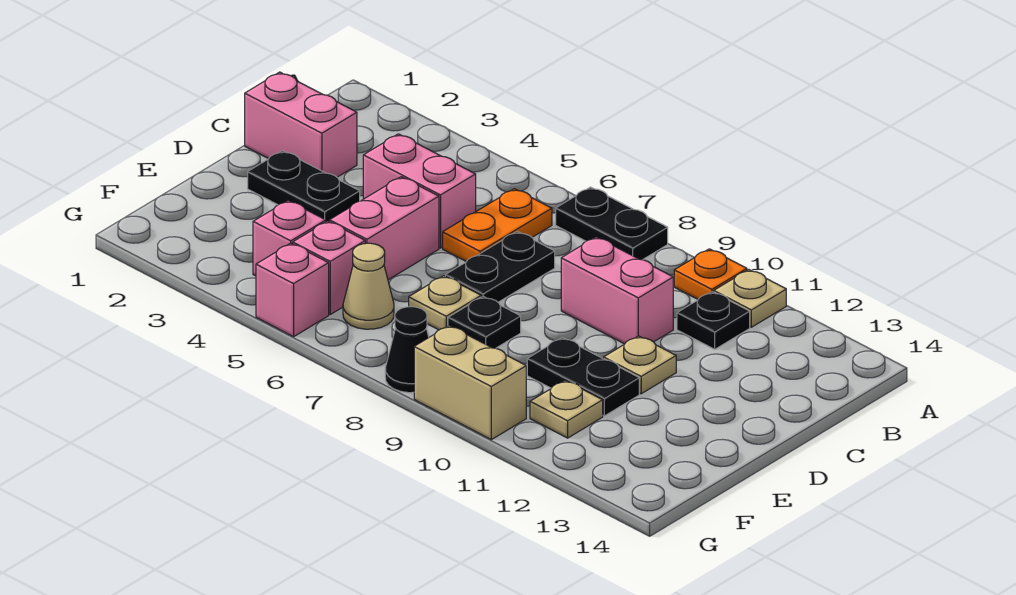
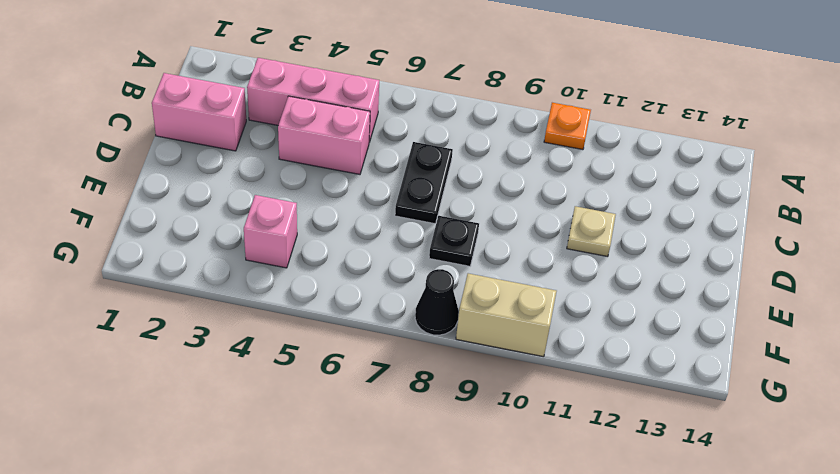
pink brick B3:B5 level 1 -> none
none -> black plate A7:A8 level 1
none -> tan plate A11 level 1
none -> orange plate B6:C6 level 1

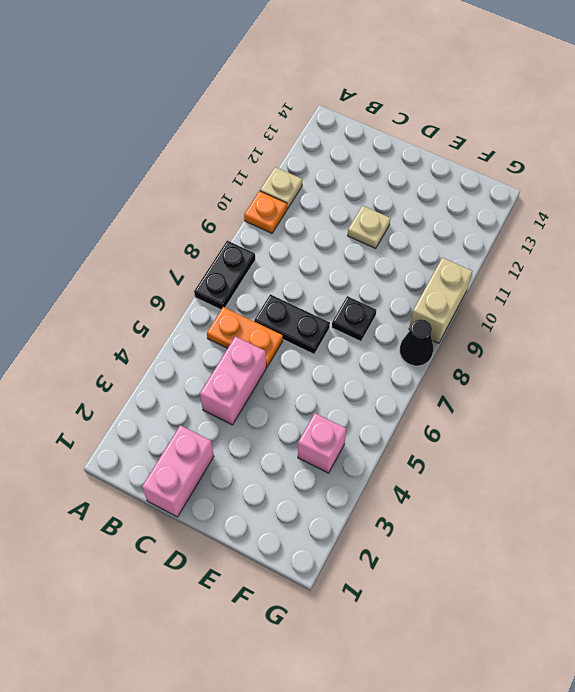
none -> black plate B11 level 1
none -> pink brick C9:C10 level 1
none -> black plate D2:D3 level 1

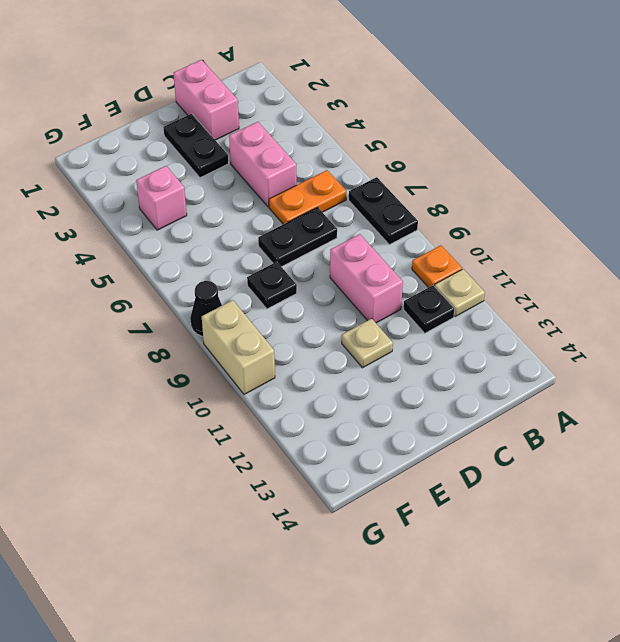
none -> pink brick D5:E5 level 1
none -> tan plate E7 level 1
none -> black plate E10:E11 level 1

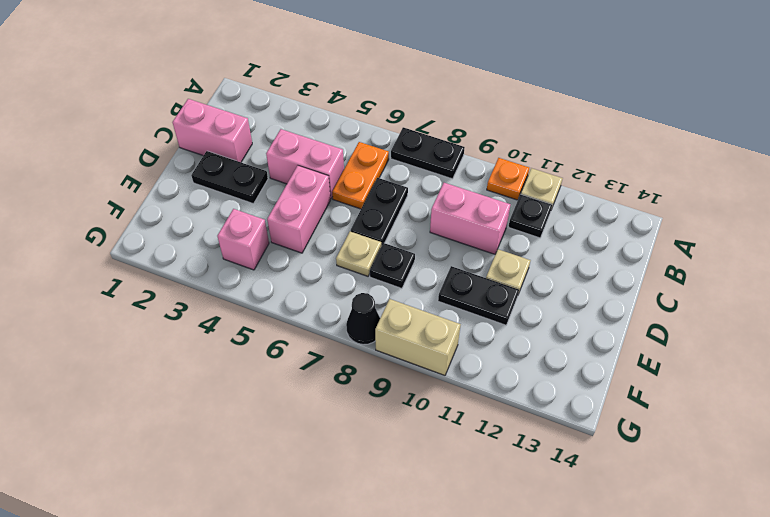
none -> pink brick F5 level 1
none -> tan cone F6 level 1
none -> tan plate F11 level 1

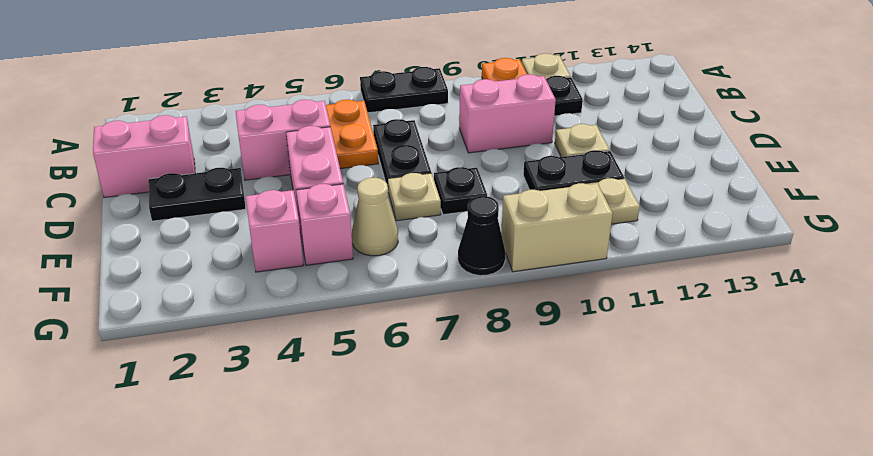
none -> pink brick G5 level 1

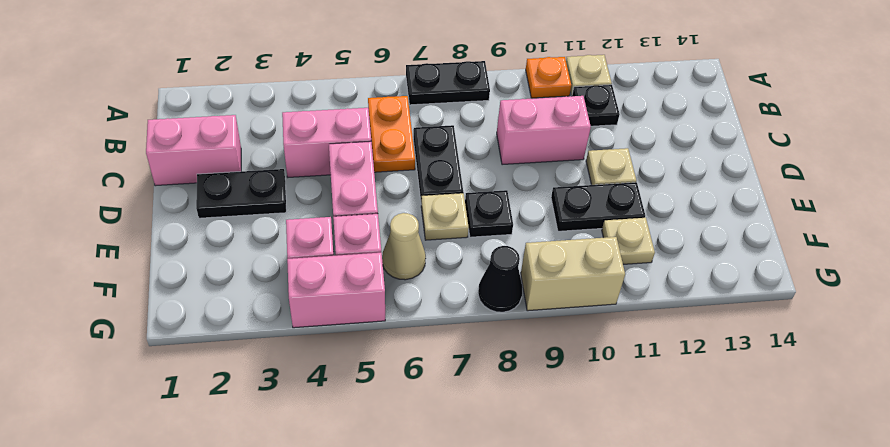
pink brick G4:G5 level 1 -> pink brick G5 level 1

